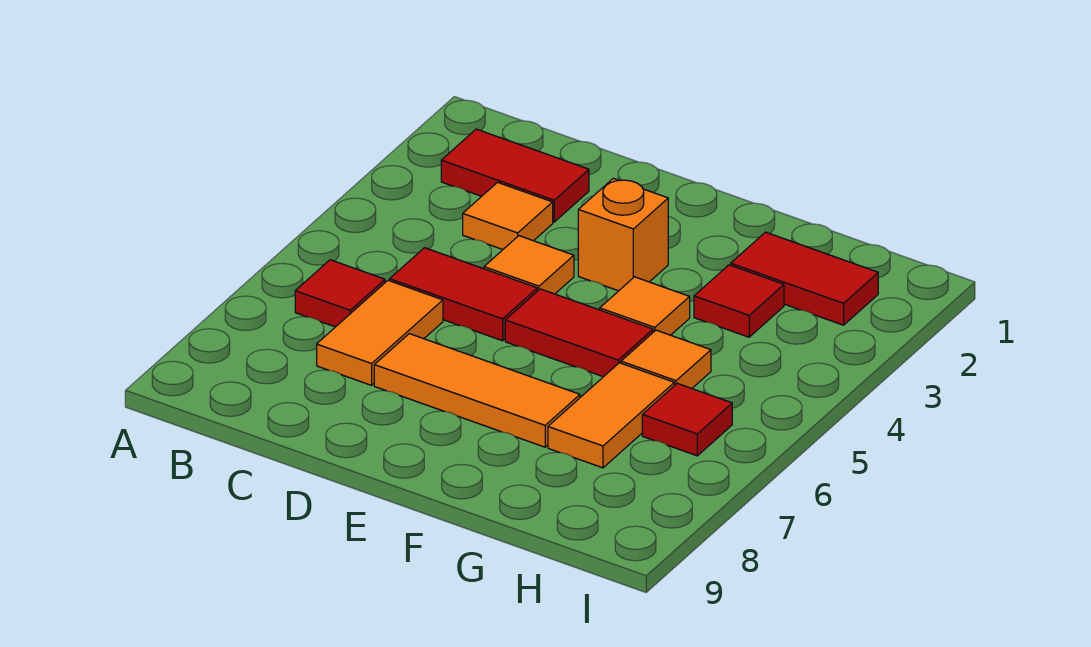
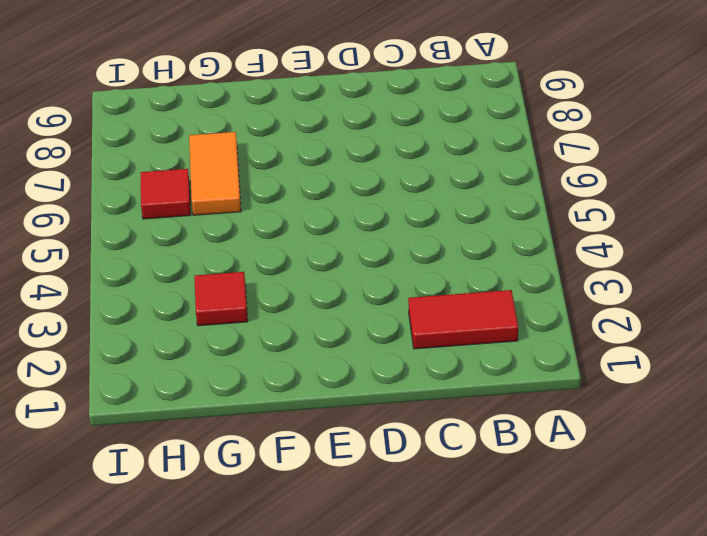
none -> red tile B6 level 1
none -> orange tile C3 level 1
none -> red tile C5:D5 level 1

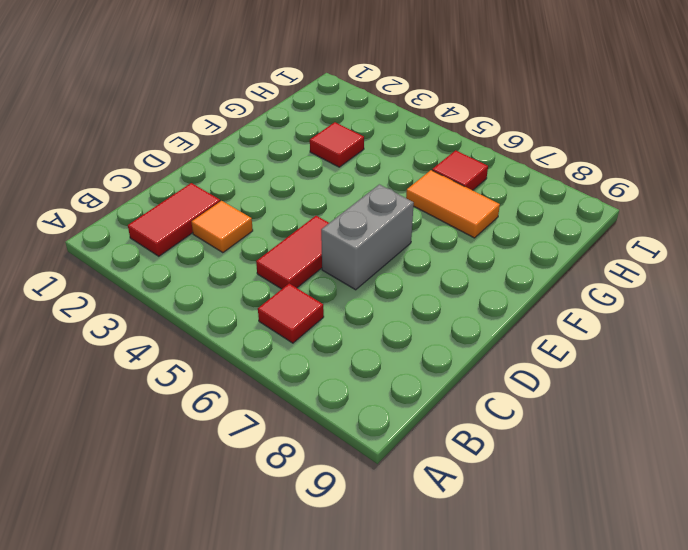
grey brick D6:E6 level 1 -> none
none -> orange tile C6:C7 level 1
none -> orange tile D4 level 1
none -> orange tile D7:F7 level 1

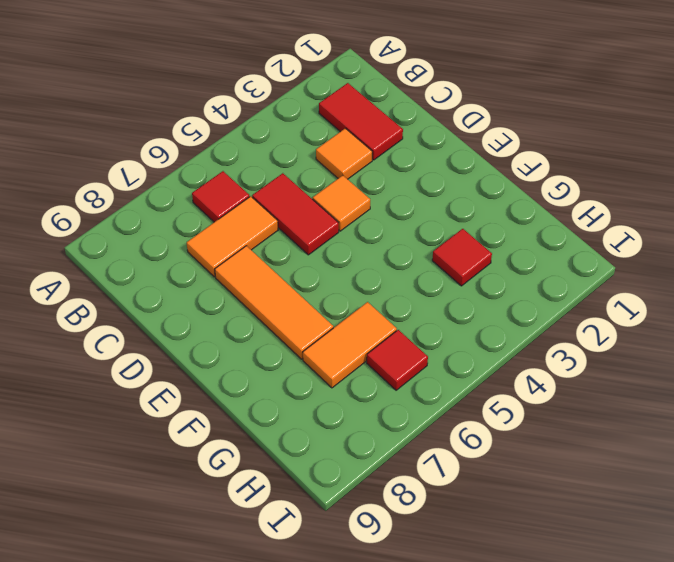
none -> orange brick E3 level 1
none -> red tile E5:F5 level 1
none -> orange tile F4 level 1

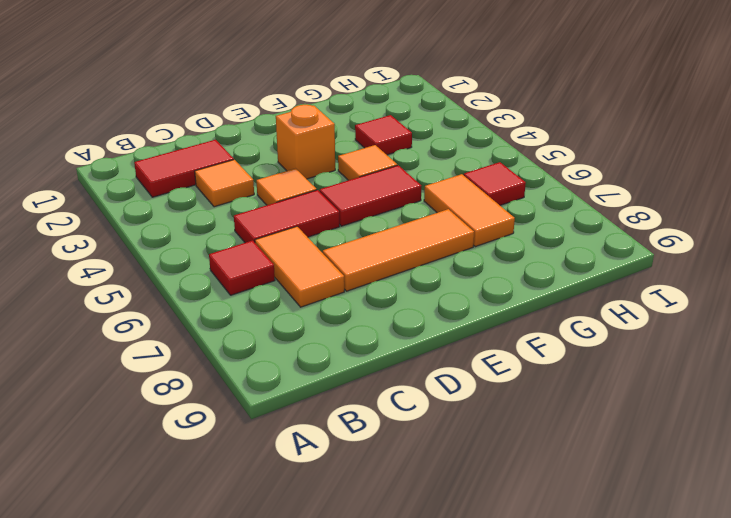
none -> red tile G2:H2 level 1
none -> orange tile G5 level 1

